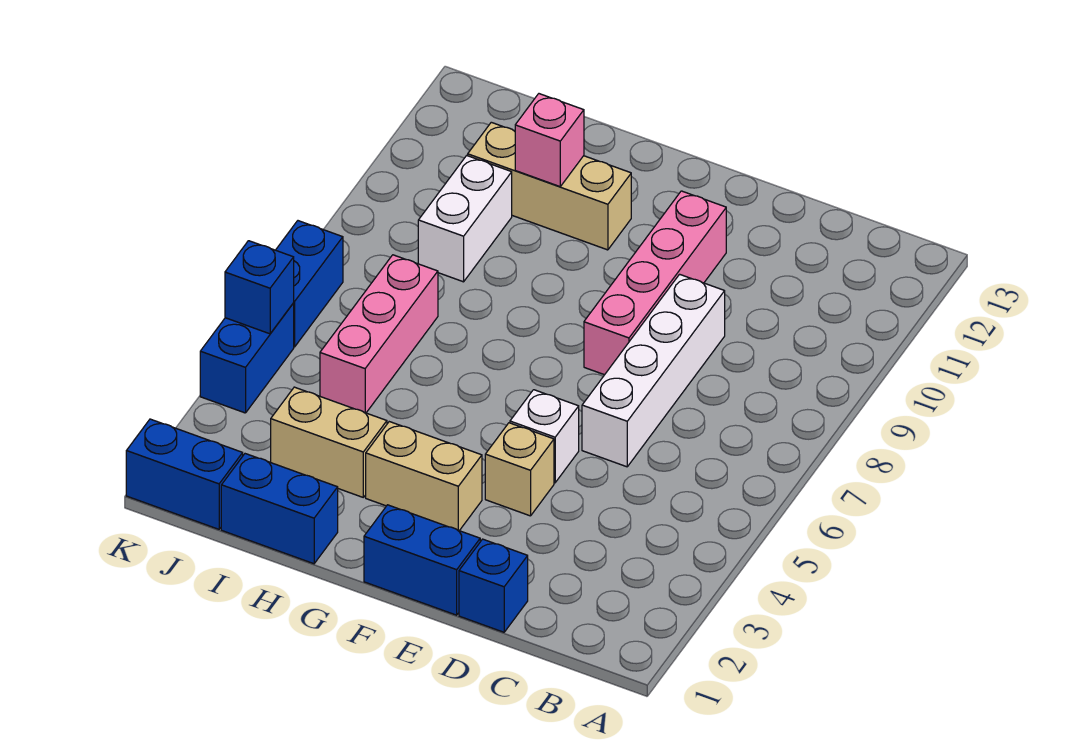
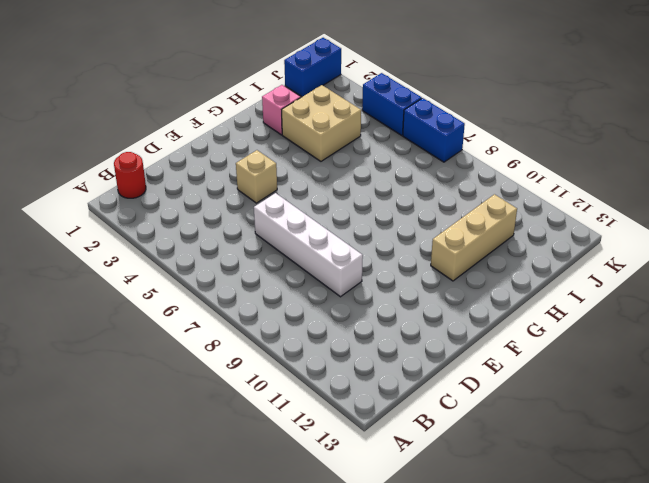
red round brick B1 level 1 -> none
pink brick H2 level 1 -> pink brick H11 level 2
tan brick H3:I4 level 1 -> tan brick H3:I3 level 1
none -> blue brick D1 level 1
none -> blue brick E1:F1 level 1
none -> white brick E5 level 1

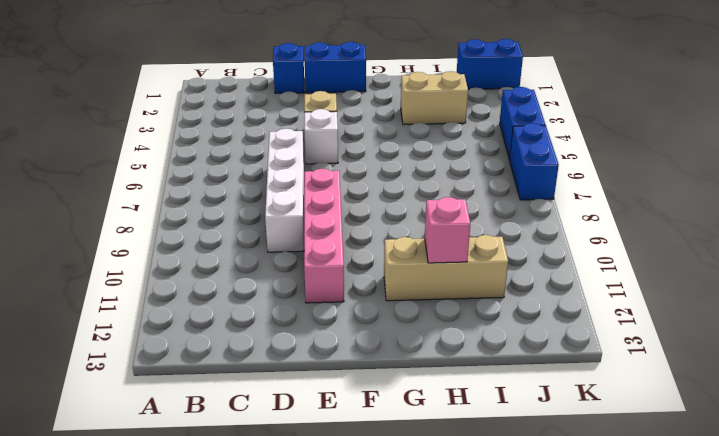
none -> tan brick F3:G3 level 1
none -> blue brick H1:I1 level 1
none -> pink brick I5:I7 level 1

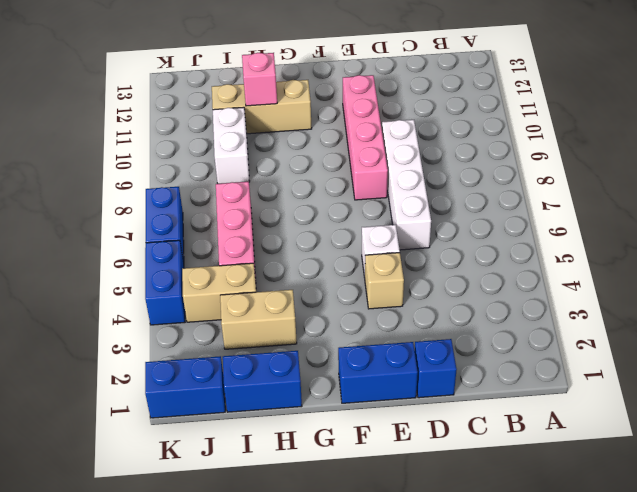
tan brick I4:J4 level 1 -> tan brick F3:G3 level 1
none -> blue brick K5 level 2

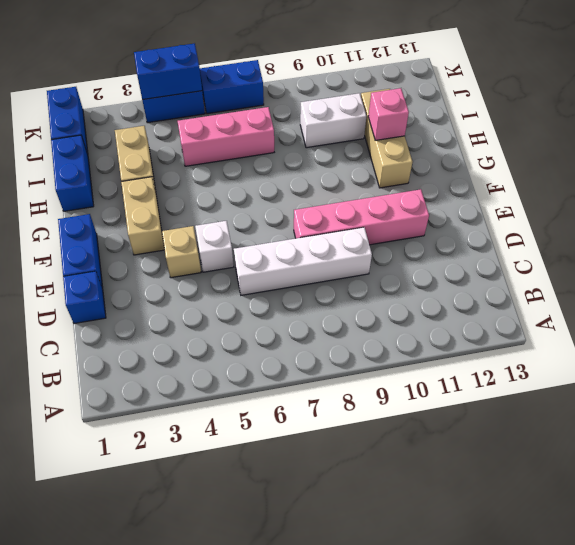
blue brick K4:K5 level 2 -> blue brick K5 level 2

